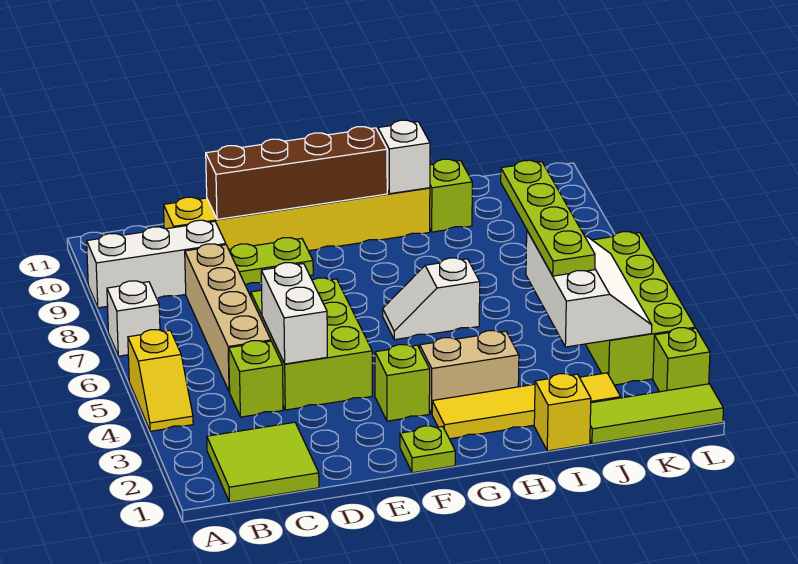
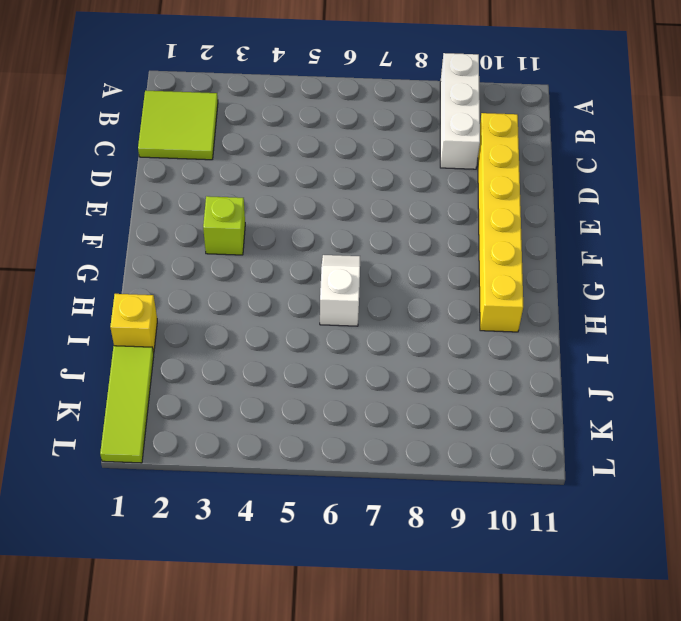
none -> yellow slope A4:A5 level 1 top 5
none -> white brick A7 level 1
none -> lime brick C4 level 1

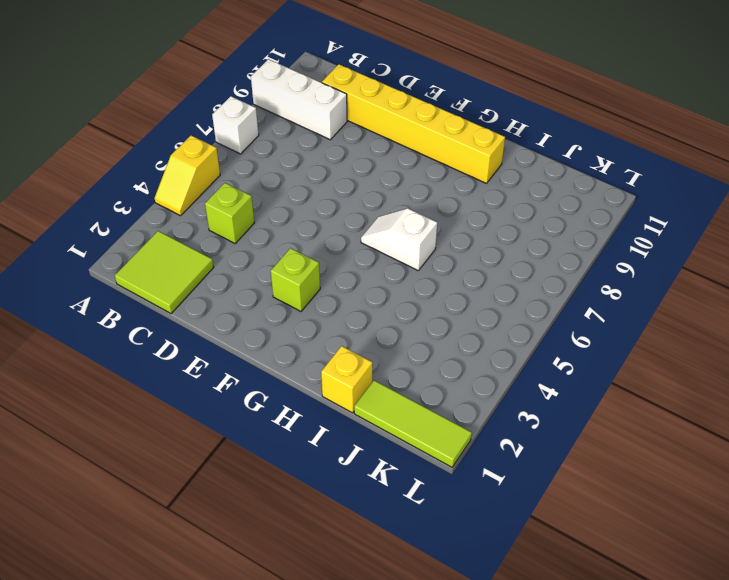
none -> tan brick C5:C8 level 1
none -> lime brick D4:E6 level 1
none -> lime plate D9:E9 level 1

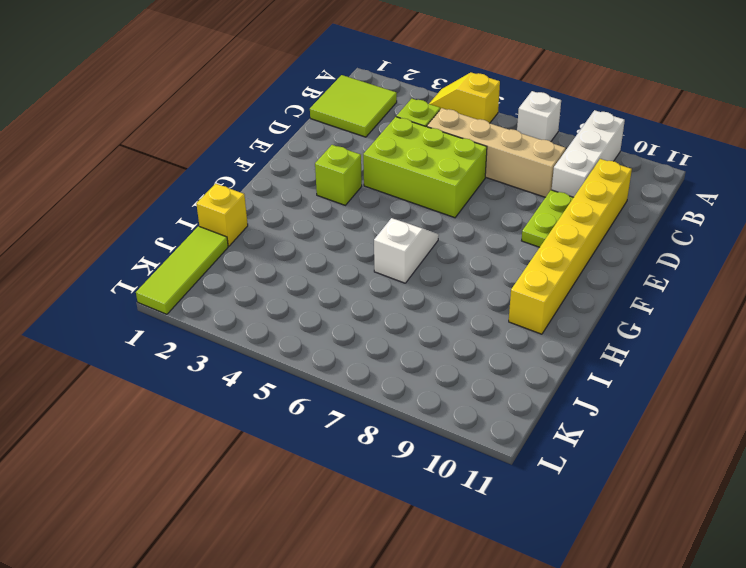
none -> lime plate F1 level 1
none -> yellow tile G2:J2 level 1
none -> tan brick G3:H3 level 1

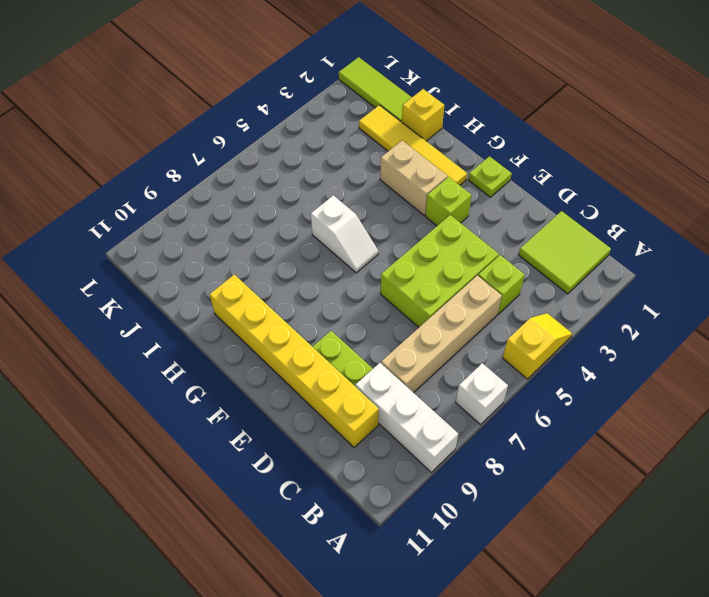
none -> lime brick I10 level 1
none -> lime brick K3:L6 level 1
none -> lime brick L2 level 1

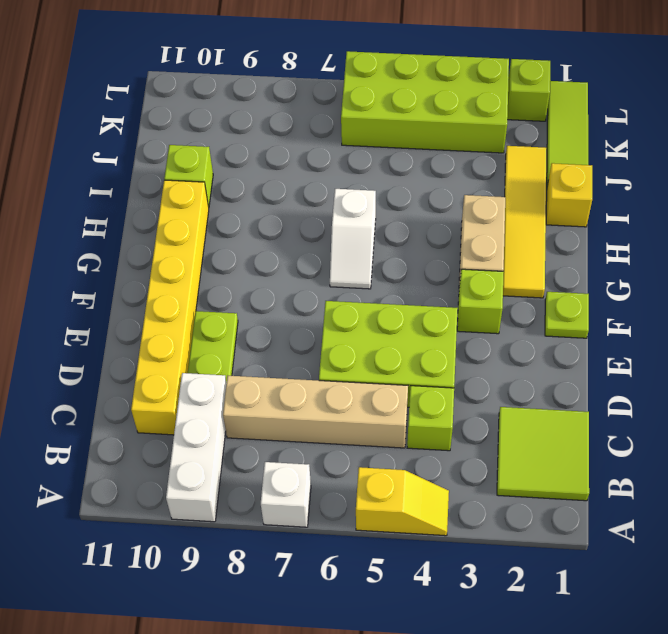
none -> white brick D4:D5 level 2
none -> brown brick D10:G10 level 2
none -> white brick H10 level 2

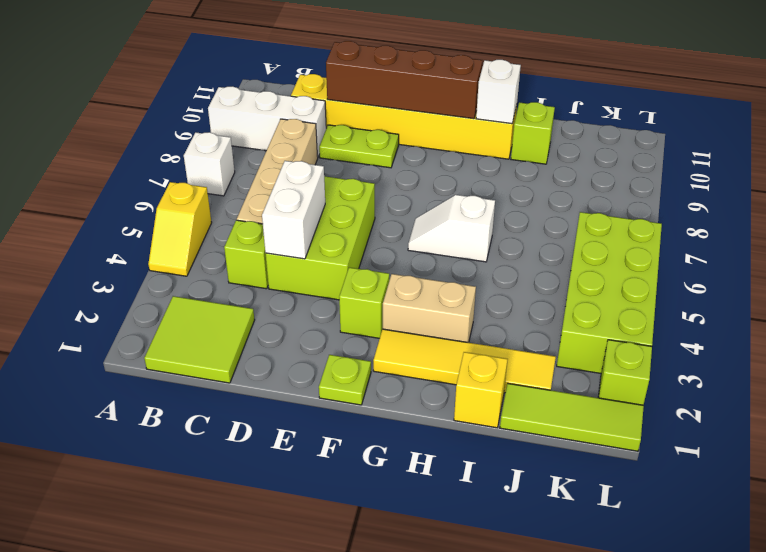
none -> white slope J3:K5 level 2 top J
none -> lime plate J4:J7 level 3

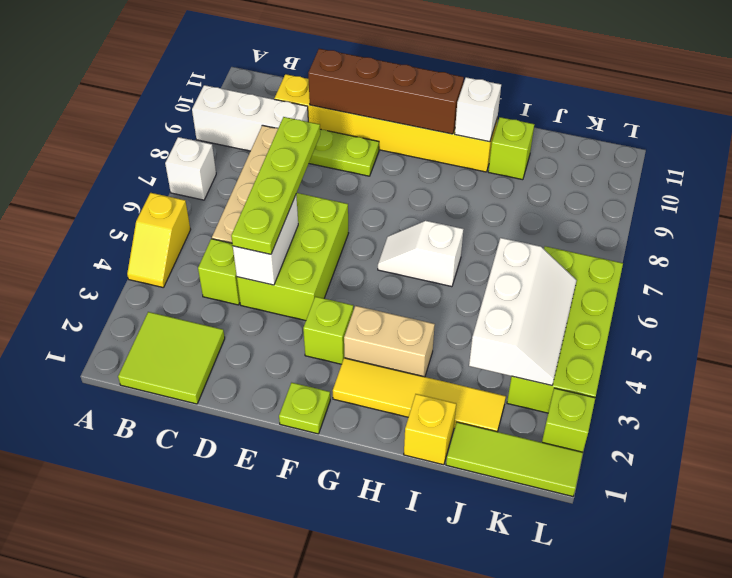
lime plate D4:D7 level 3 -> lime plate J4:J7 level 3

